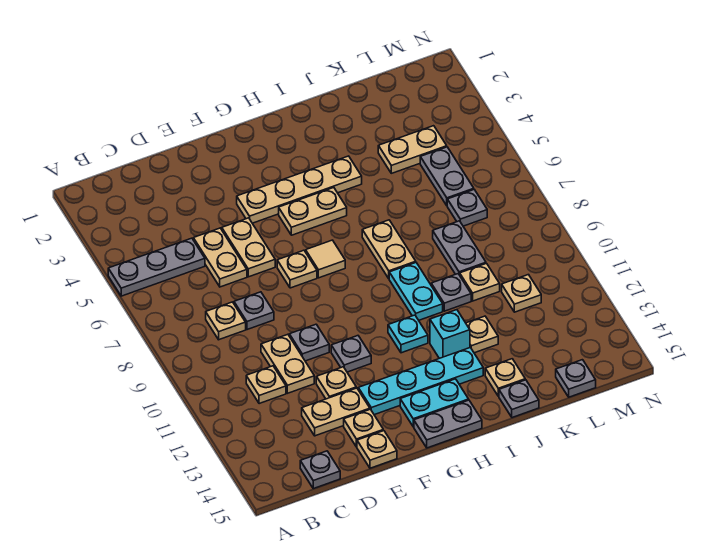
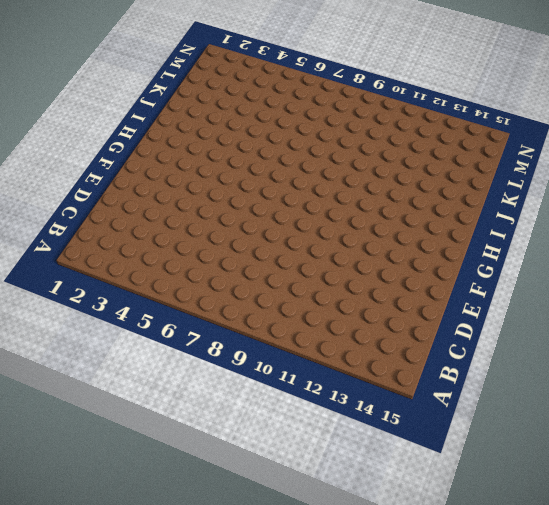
none -> grey plate A5:C5 level 1
none -> tan plate C8 level 1
none -> tan plate C11 level 1
none -> grey plate C15 level 1

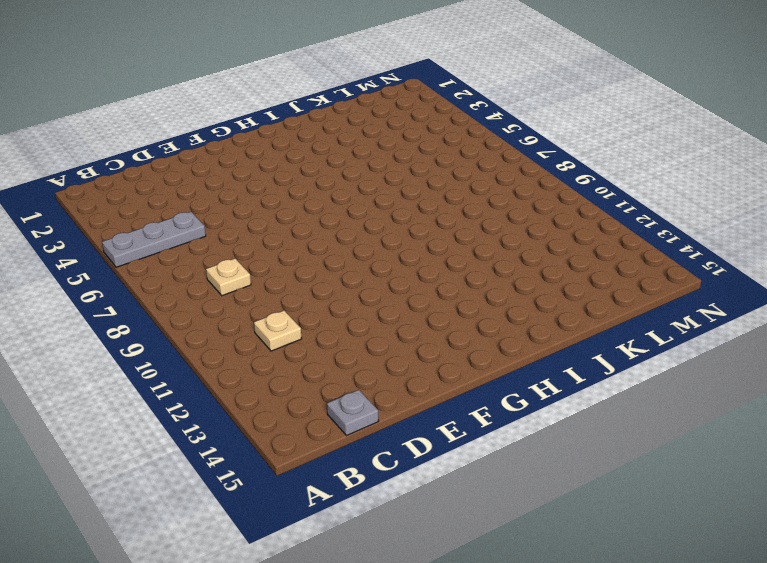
none -> tan plate D5:D6 level 1
none -> grey plate D8 level 1
none -> tan plate D10:D11 level 1
none -> tan plate D13:E13 level 1

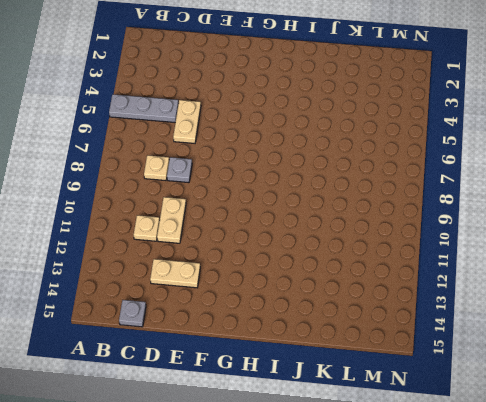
none -> tan plate E5:E6 level 1
none -> grey plate E10 level 1
none -> tan plate E12 level 1
none -> tan plate E14 level 1

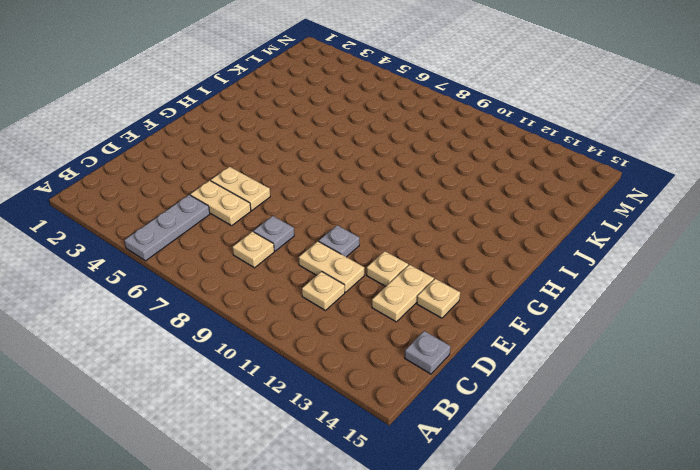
none -> tan plate E15 level 1
none -> tan plate F4:I4 level 1
none -> tan plate F7 level 1
none -> grey plate F11 level 1

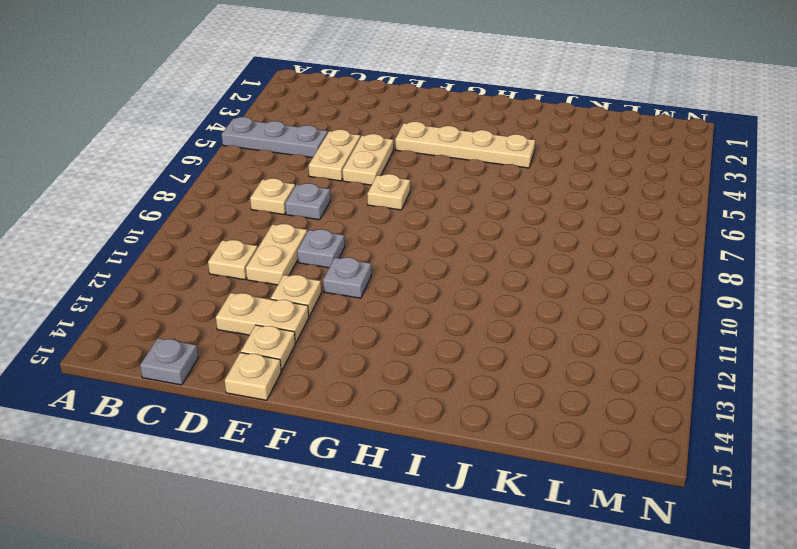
none -> cyan plate F13:I13 level 1
none -> tan plate G5:H5 level 1
none -> tan tile G7 level 1
none -> cyan plate G14:H14 level 1

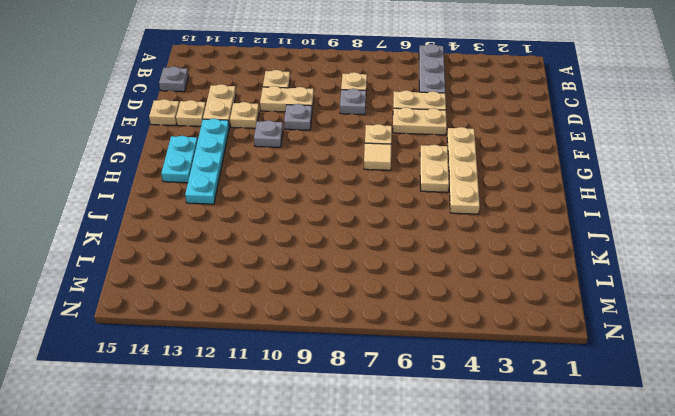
none -> grey plate G15:H15 level 1
none -> cyan plate H11 level 1
none -> tan plate I7:I8 level 1
none -> cyan plate I9:I10 level 1

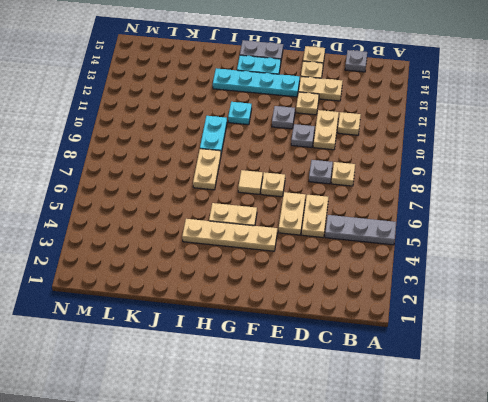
none -> cyan brick I12 level 1
none -> grey plate J10 level 1
none -> tan plate J12 level 1
none -> tan plate J14 level 1

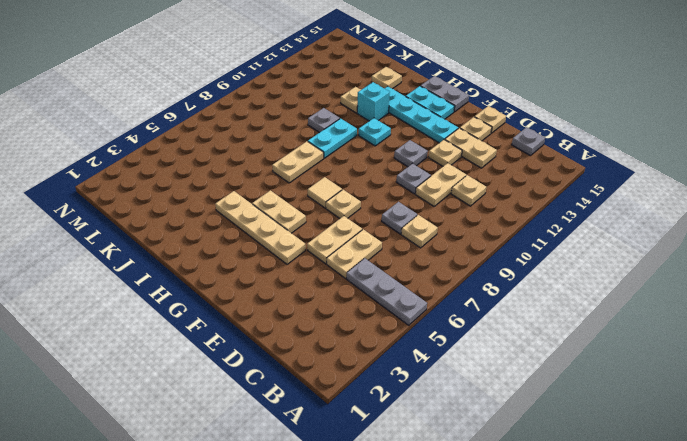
none -> grey plate J15 level 1
none -> tan plate K4:L4 level 1
none -> grey plate K8:K9 level 1
none -> tan plate K10 level 1

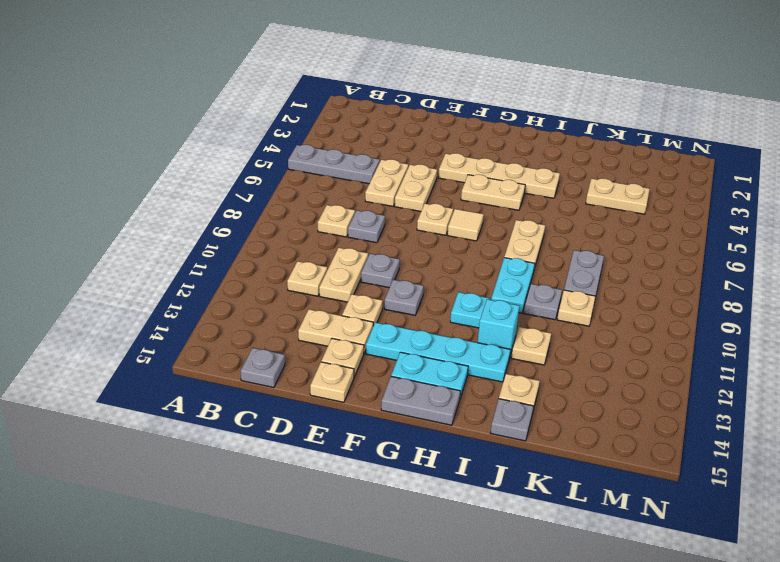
none -> grey plate L5:L6 level 1
none -> grey plate L7 level 1
none -> tan plate L11 level 1
none -> grey plate L15 level 1

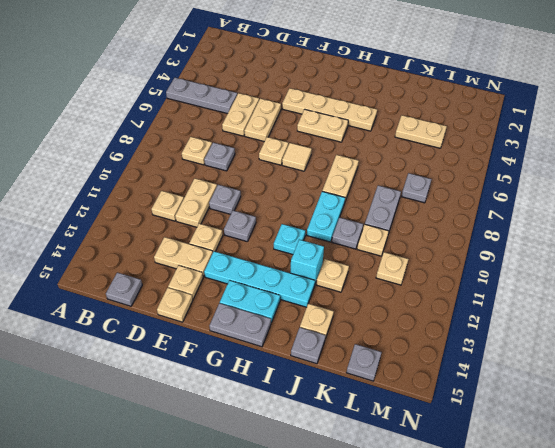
none -> grey plate L5:L6 level 1

